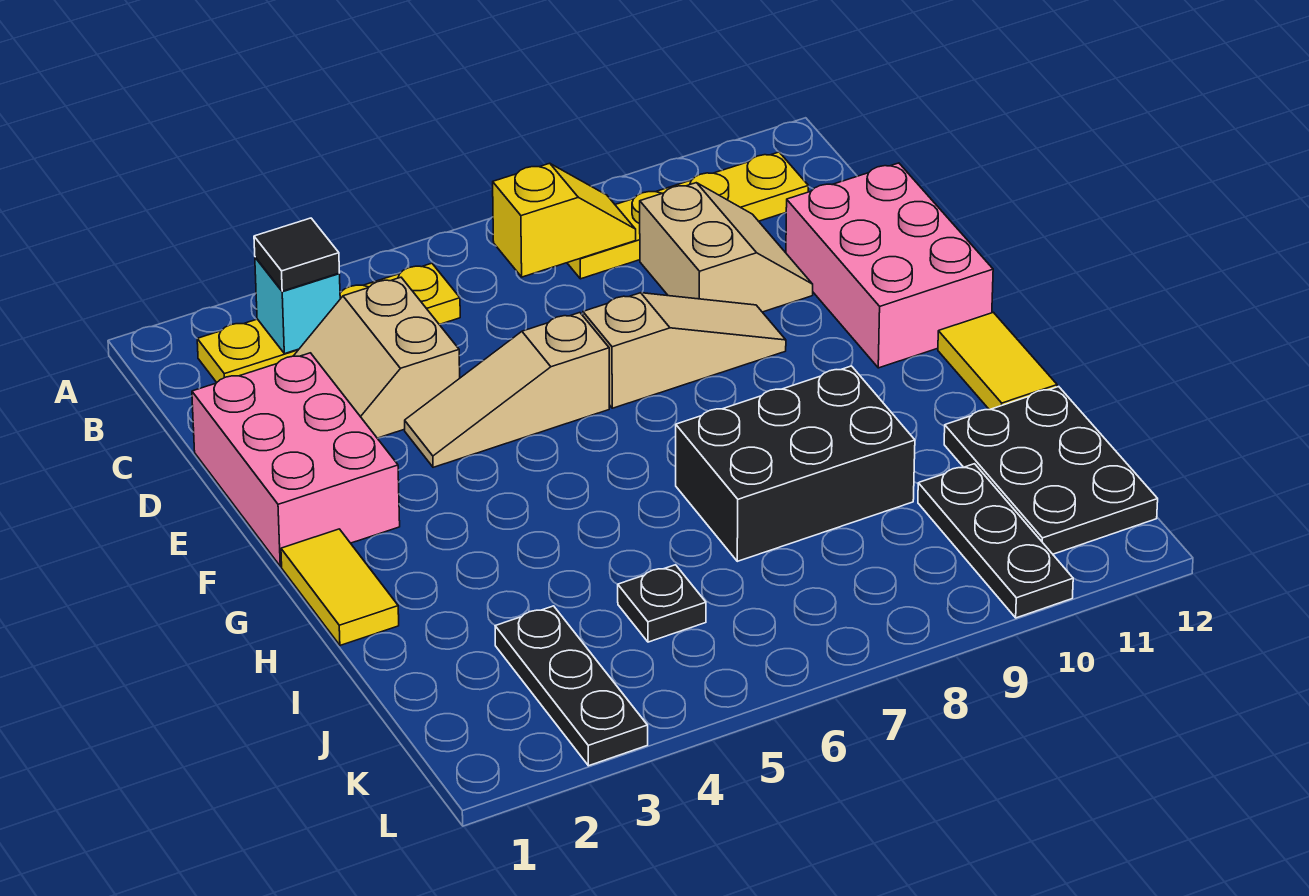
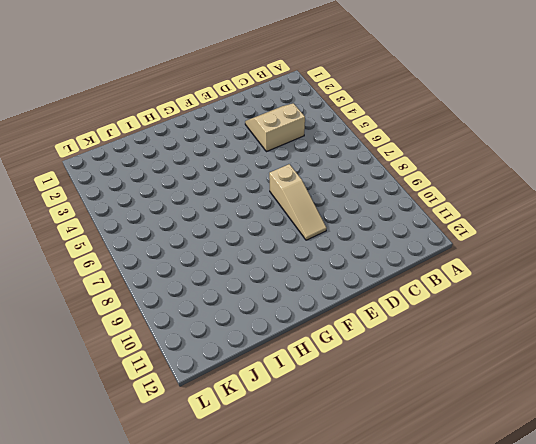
none -> yellow plate B2:B5 level 1
none -> yellow plate B8:B11 level 1
none -> tan slope C9:D10 level 1 top 9

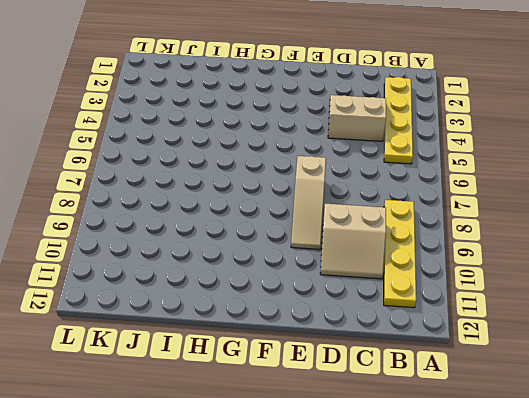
none -> pink brick D1:F2 level 1
none -> pink brick D11:F12 level 1
none -> tan slope E4:E6 level 1 top 6

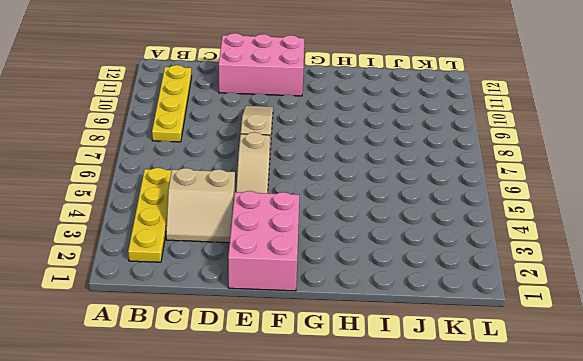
pink brick E1:F3 level 1 -> pink brick D1:F2 level 1
none -> tan slope C9:D10 level 1 top 9
none -> yellow tile G1:H1 level 1
none -> yellow tile G12:H12 level 1

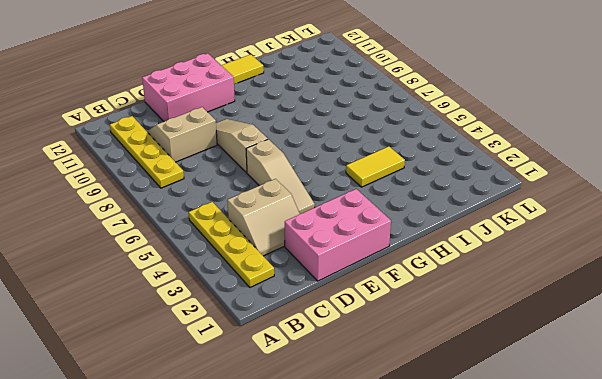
yellow tile H4:I4 level 1 -> yellow tile G1:H1 level 1
none -> black brick H7:I9 level 1
none -> black plate I11:K12 level 1
none -> black plate J3:L3 level 1

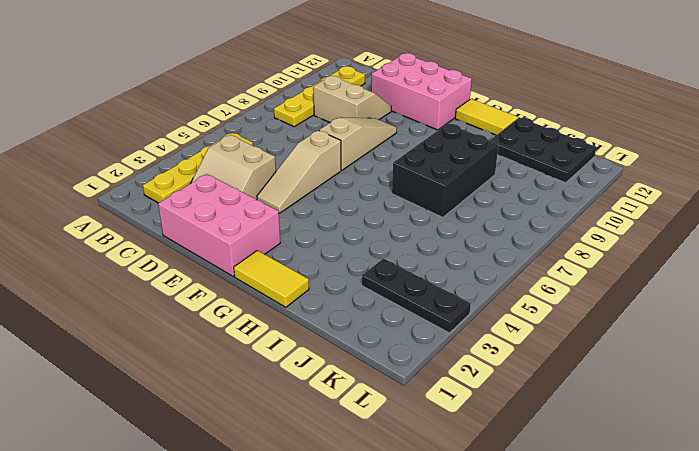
none -> black plate J5 level 1
none -> black plate J10:L10 level 1
none -> cyan brick B3 level 2

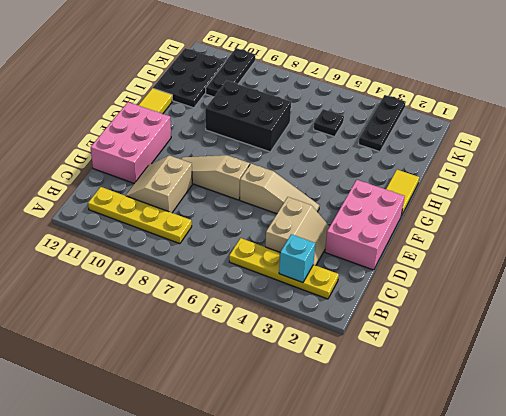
none -> yellow slope B7:B8 level 2 top 7
none -> black tile B3 level 3

